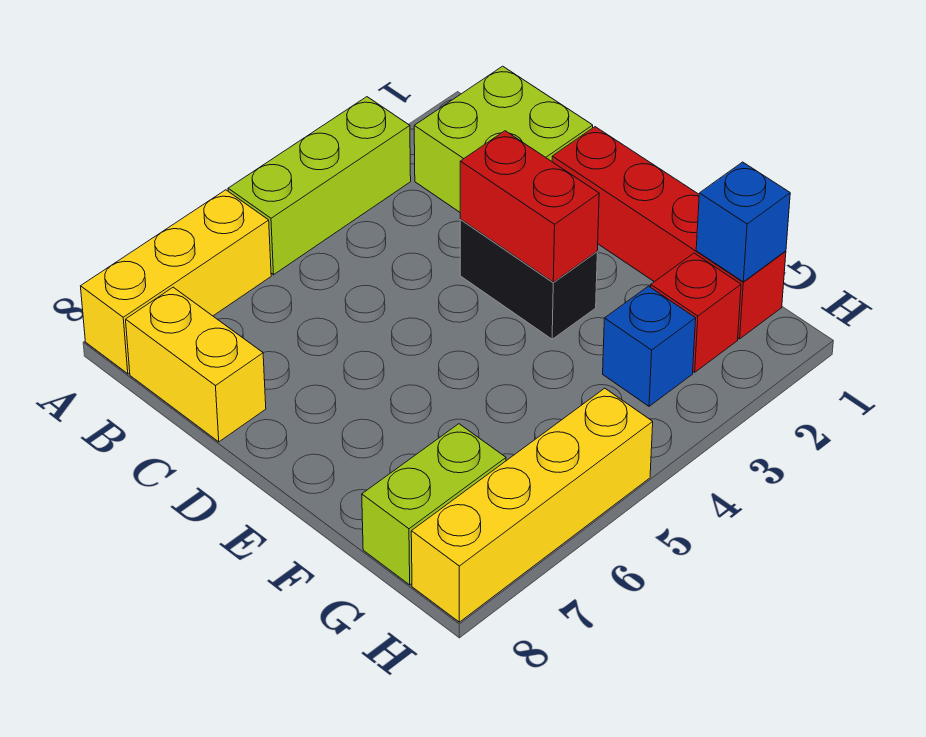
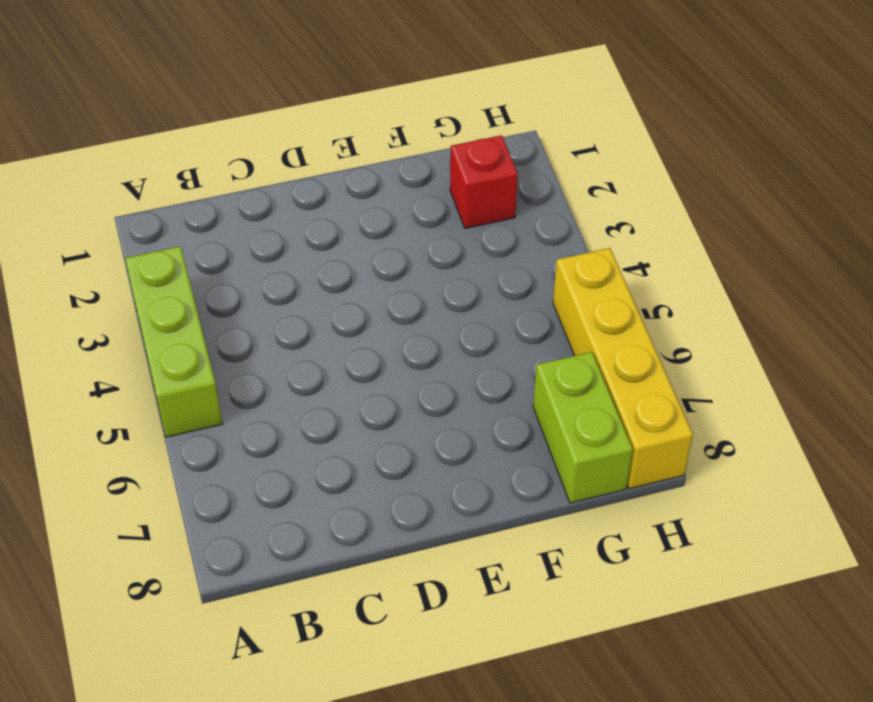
none -> yellow brick A6:A8 level 1
none -> lime brick B1:C2 level 1
none -> yellow brick B8:C8 level 1

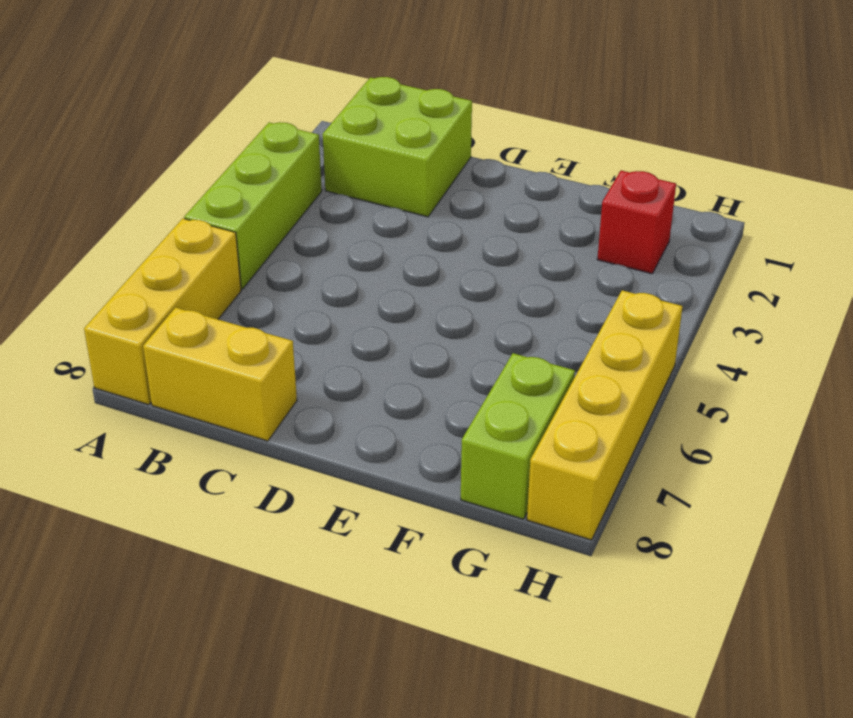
none -> red brick D1:G1 level 1
none -> black brick D3:E3 level 1
none -> blue brick G3 level 1

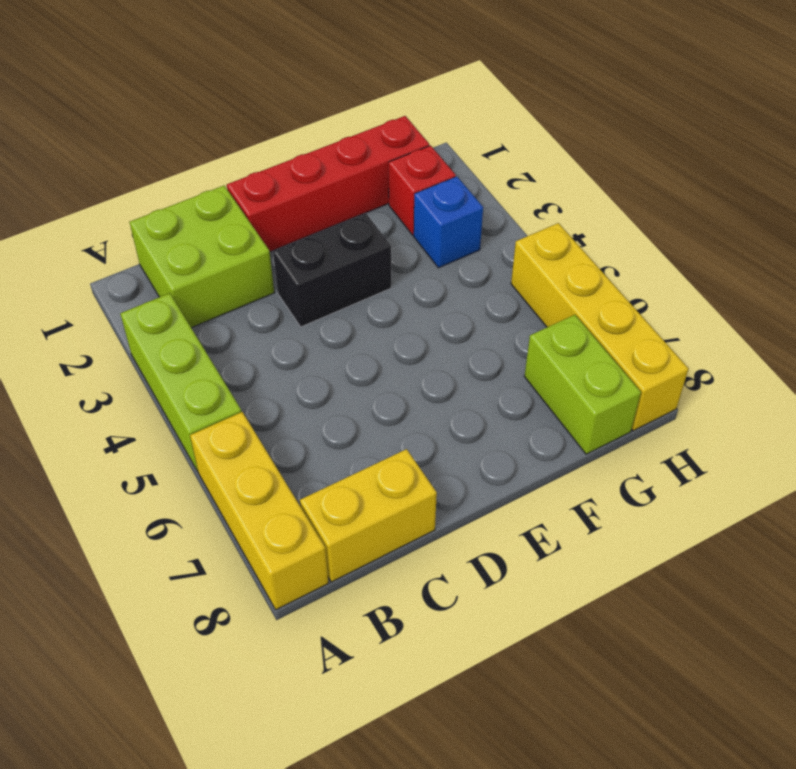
none -> red brick D3:E3 level 2
none -> blue brick G1 level 2

